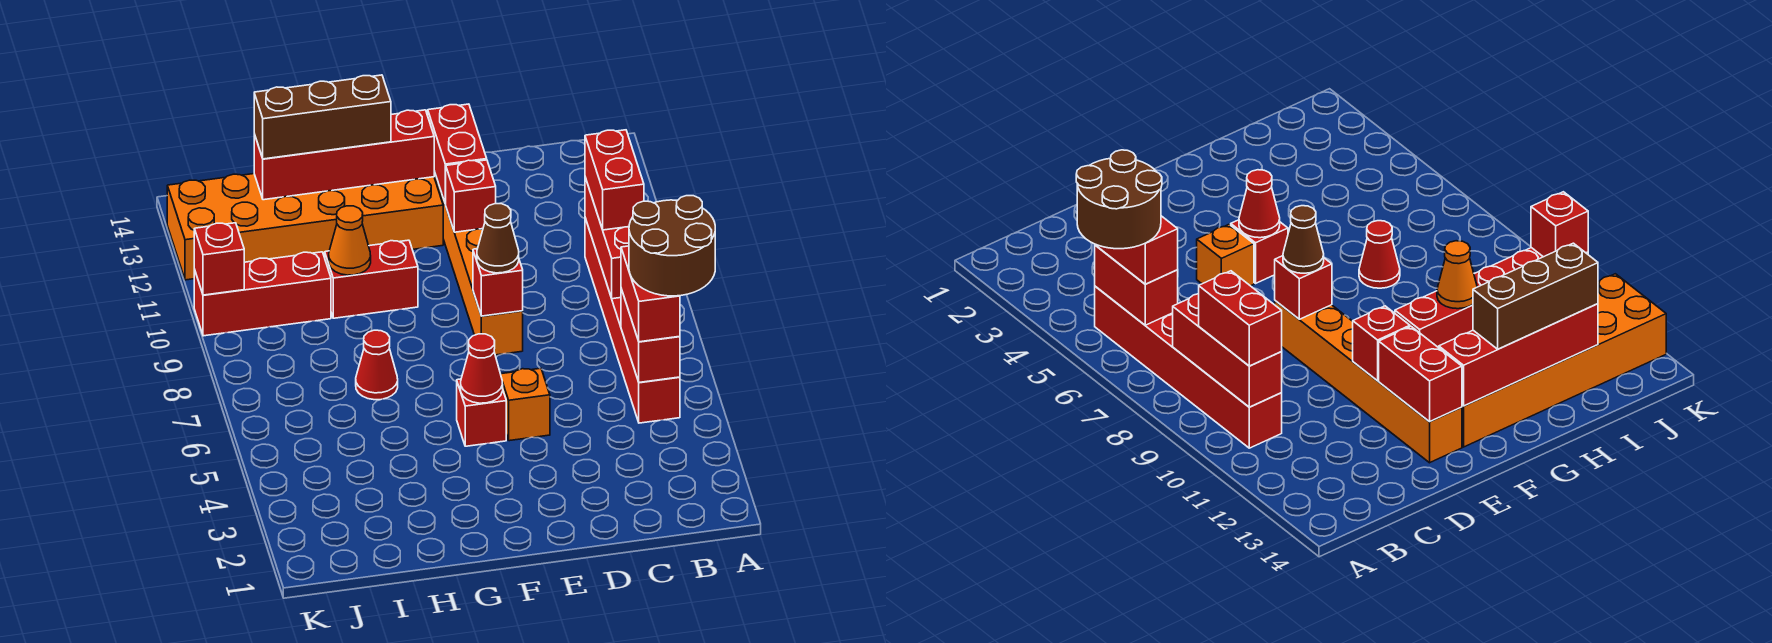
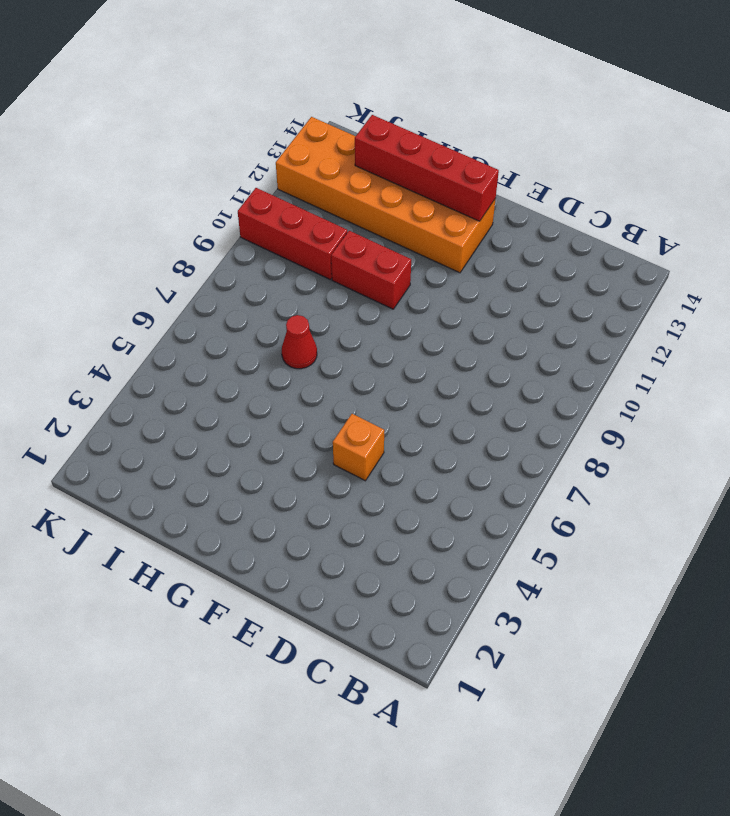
none -> red brick B5:B10 level 1
none -> orange brick E8:E13 level 1
none -> red brick F5 level 1

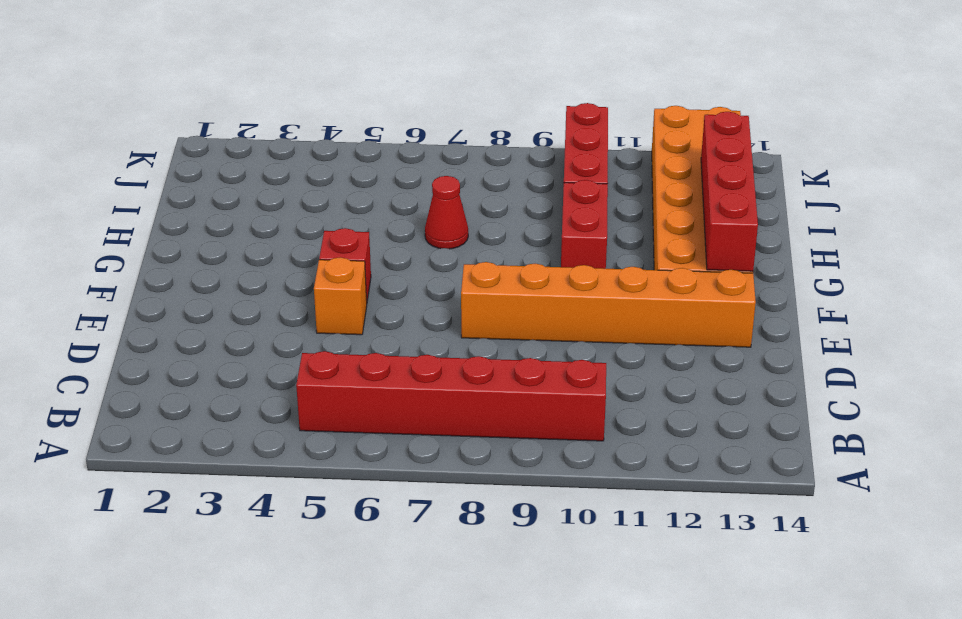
none -> red brick B5:B6 level 2
none -> red brick B8:B10 level 2
none -> red brick E8 level 2

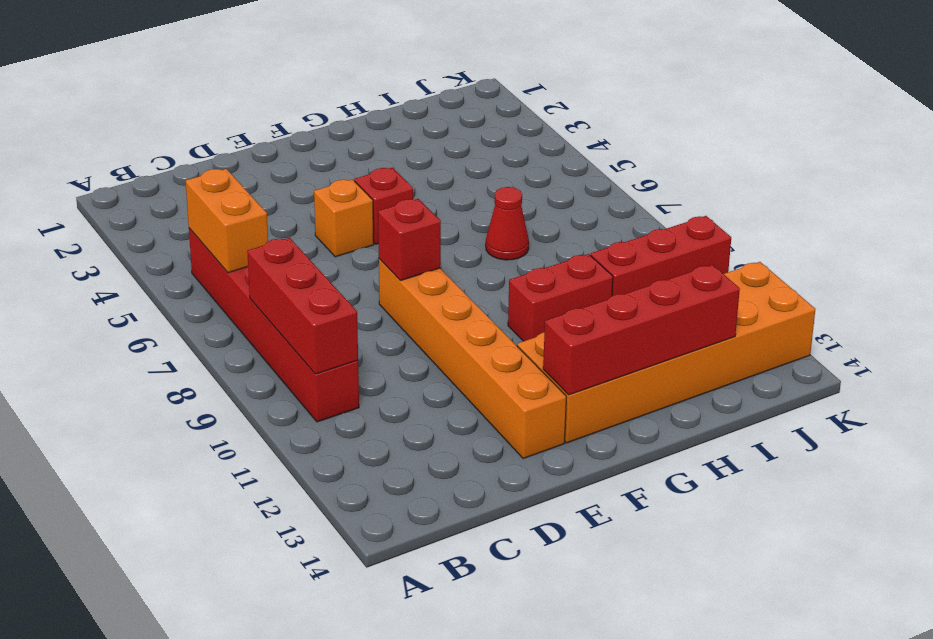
orange brick B5:B6 level 2 -> red brick B5:B6 level 2
none -> red brick E11 level 2
none -> red brick E12:E13 level 2
none -> red cone F5 level 2

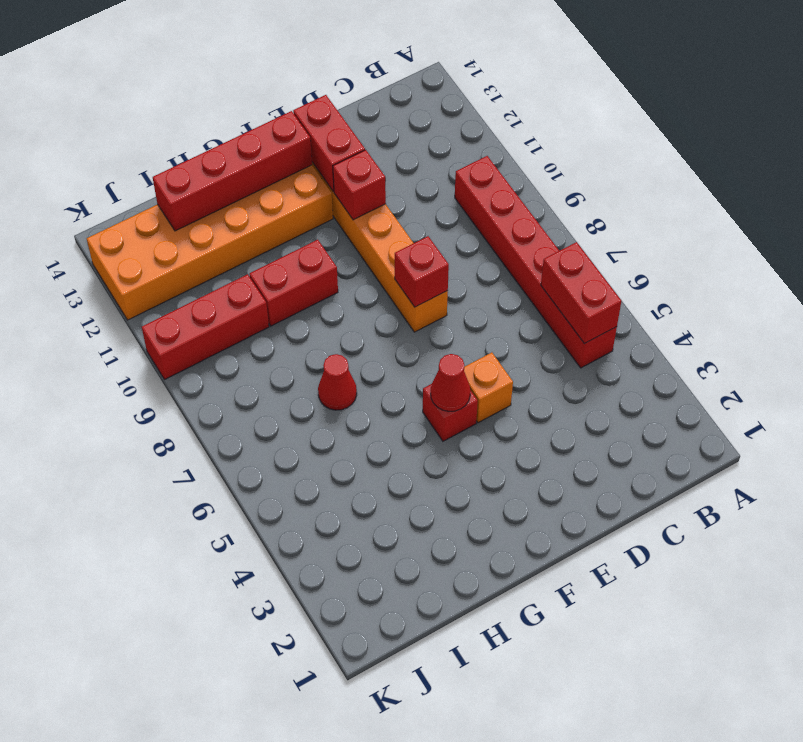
none -> red brick B8:B10 level 2
none -> orange cone H10 level 2
none -> red brick K10 level 2

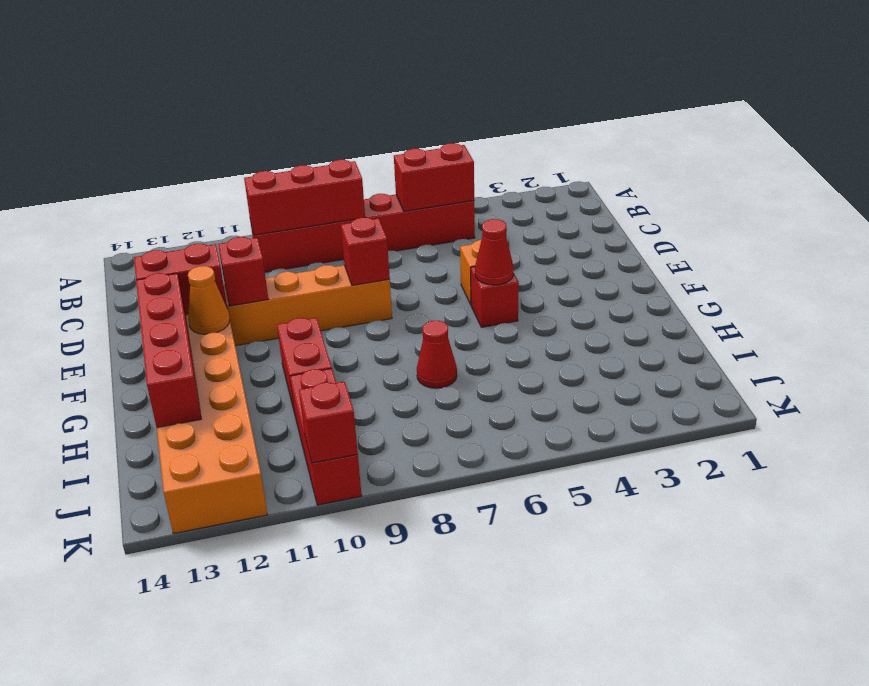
orange cone F12 level 2 -> orange cone H10 level 2
none -> red brick B5:B6 level 3
none -> red brick B9:B10 level 3
none -> brown cone E8 level 3

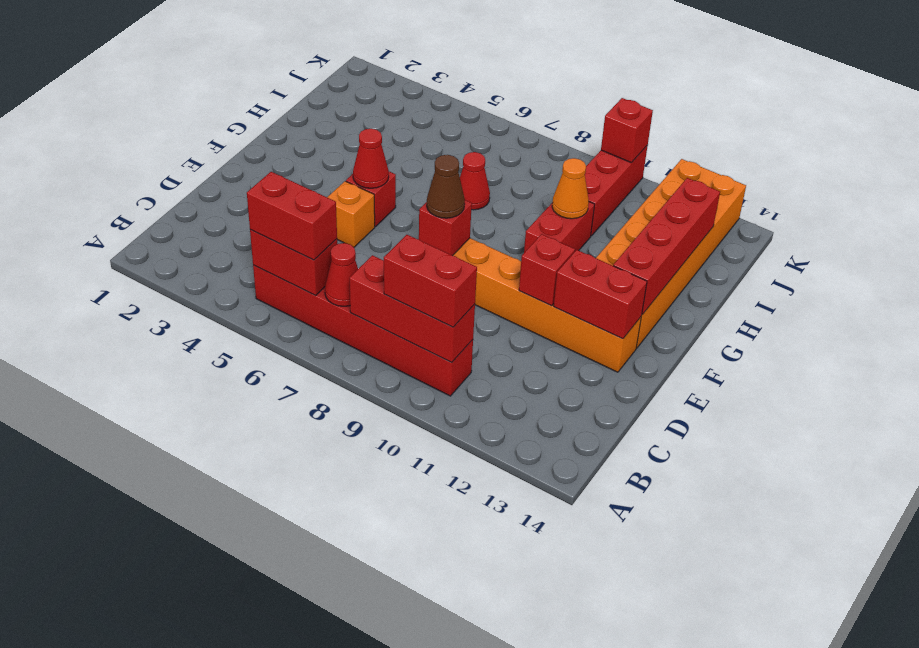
red cone B7 level 2 -> none
none -> brown brick G13:I13 level 3
none -> brown round brick A5:B6 level 4

